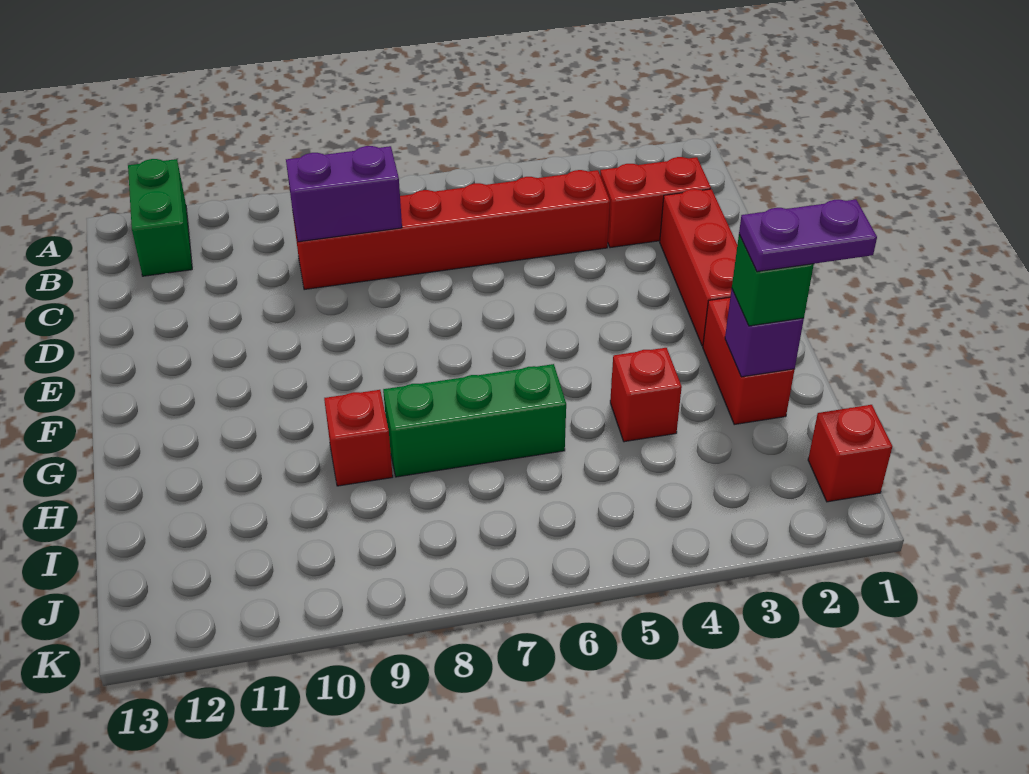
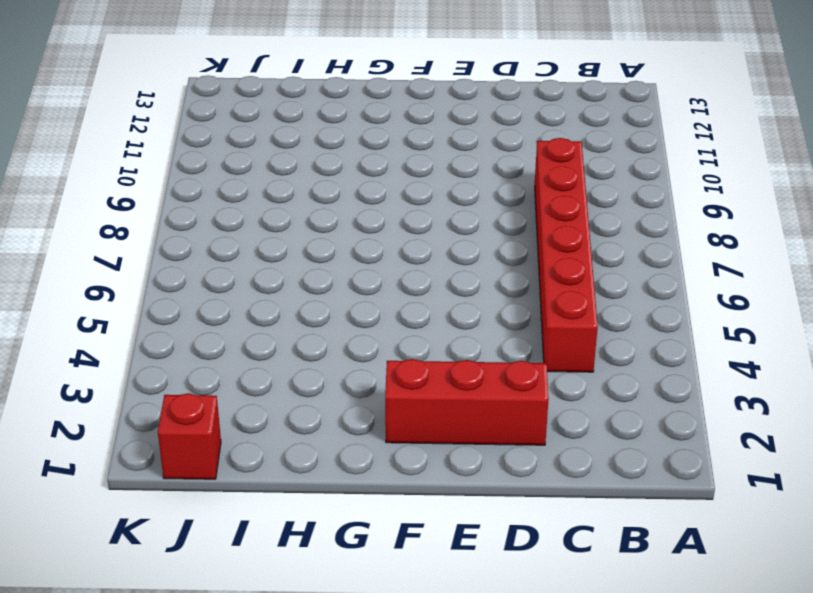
none -> green brick A12:B12 level 1
none -> red brick C2:C3 level 1
none -> red brick G2:H2 level 1

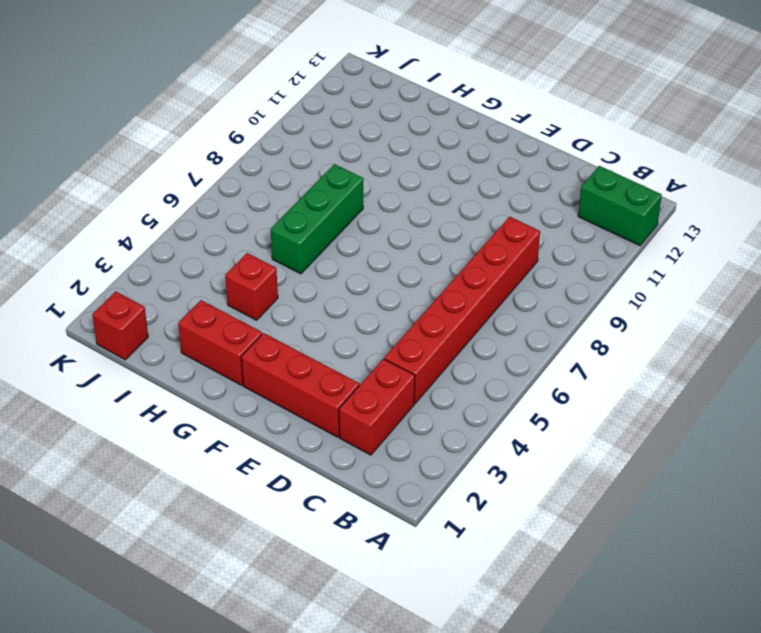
none -> red brick H9 level 1
none -> purple brick C8:C9 level 2
none -> purple brick H2 level 2

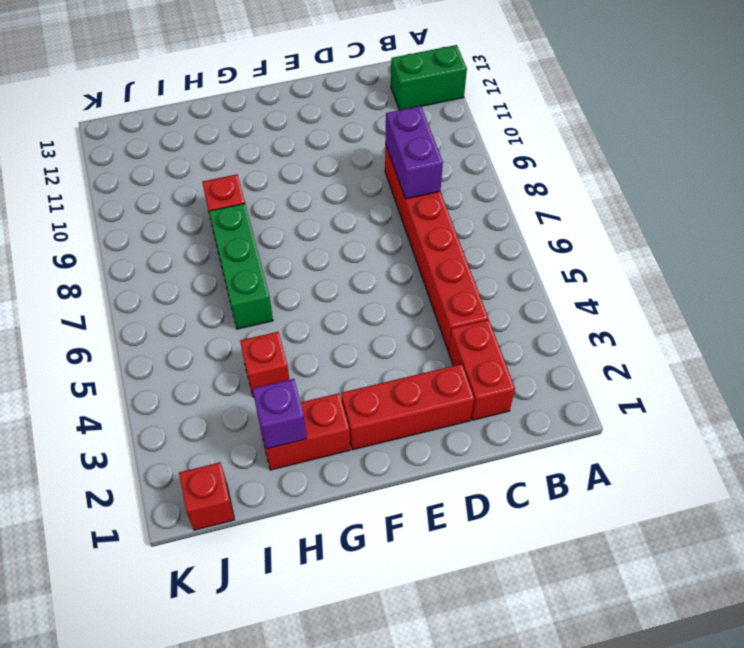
none -> green brick H2 level 3
none -> purple plate H1:H2 level 4

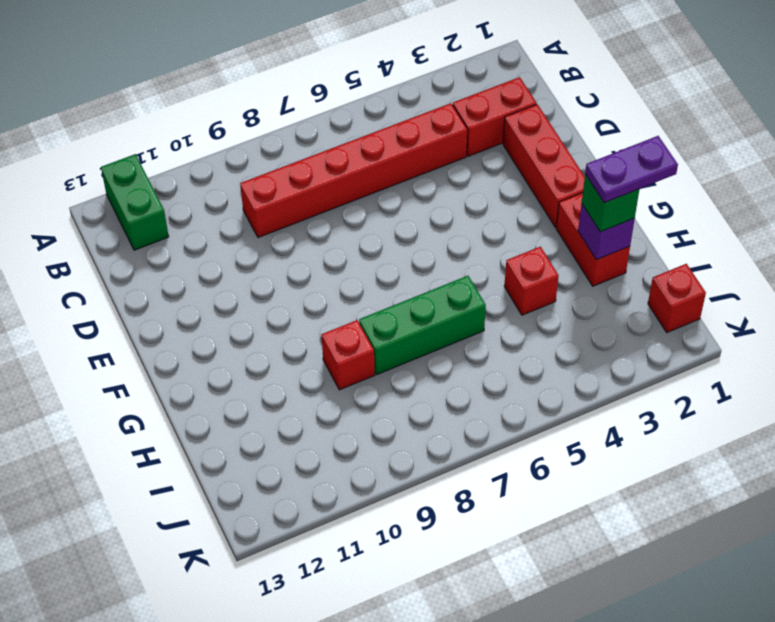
none -> purple brick C8:C9 level 2

